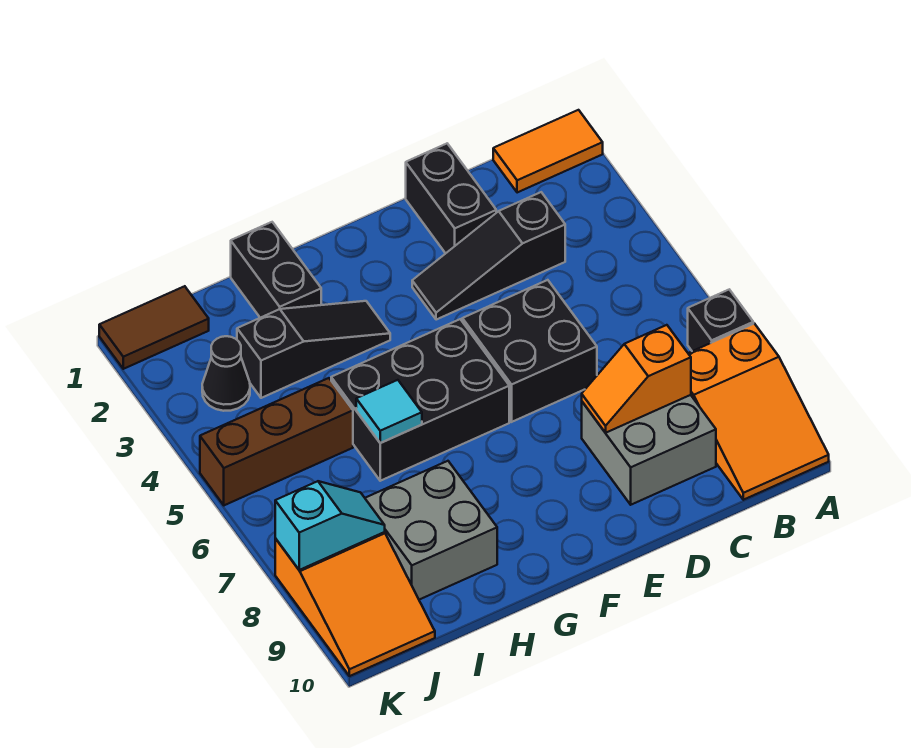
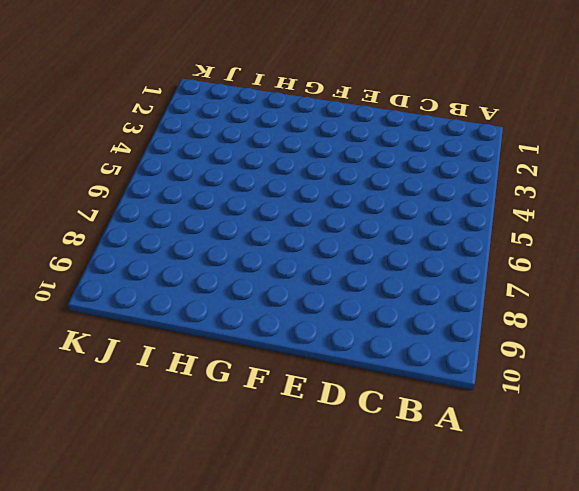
none -> orange tile A1:B1 level 1
none -> black brick A7 level 1
none -> orange slope A8:B10 level 1 top 8

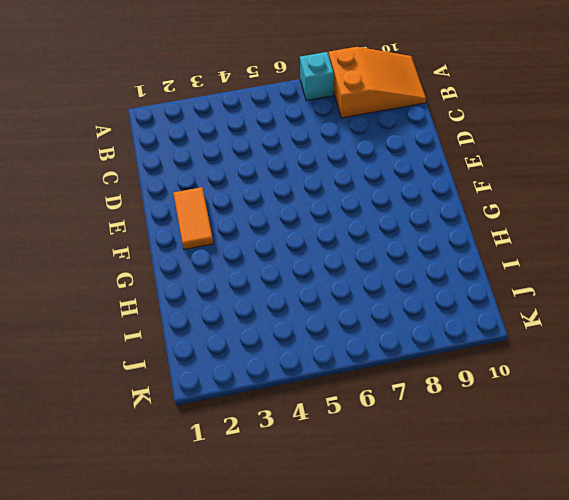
cyan brick A7 level 1 -> black brick A7 level 1
orange tile E2:F2 level 1 -> orange tile A1:B1 level 1
none -> black slope C3:E3 level 1 top C
none -> grey brick C8:D9 level 1
none -> black brick D1:D2 level 1

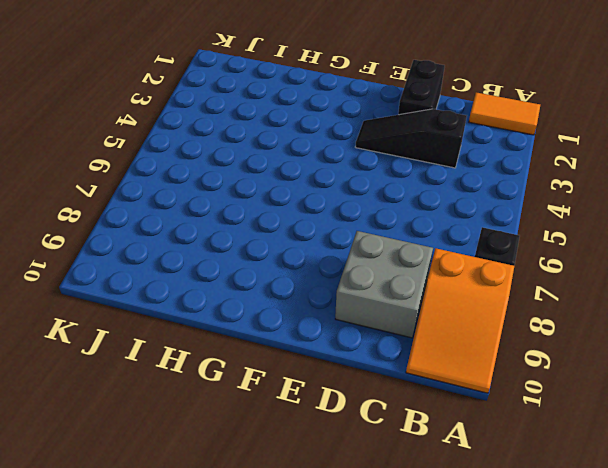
none -> black brick D5:E6 level 1
none -> black brick F5:H6 level 1
none -> black slope G3:I3 level 1 top I

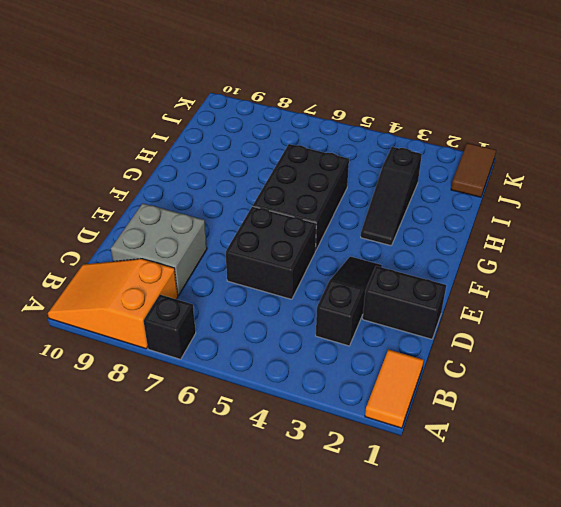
none -> black brick H1:H2 level 1
none -> grey brick H8:I9 level 1
none -> brown brick I5:K5 level 1

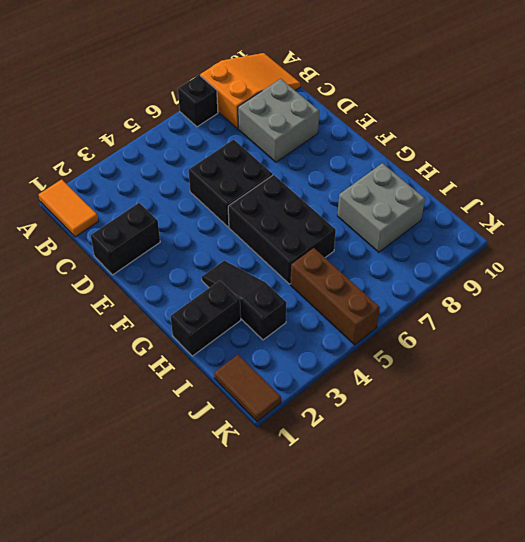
none -> black slope C3:E3 level 1 top C
none -> black cone J3 level 1
none -> orange slope J8:K10 level 1 top 8

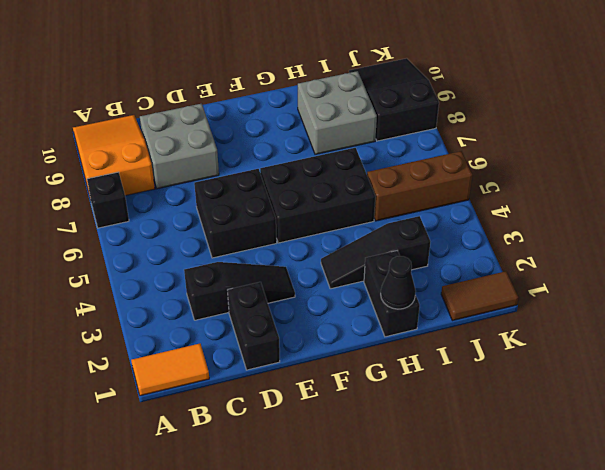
black cone H1 level 2 -> black cone J3 level 1
black slope J8:K10 level 1 top 8 -> orange slope J8:K10 level 1 top 8
none -> orange slope C8:D8 level 2 top C
none -> cyan tile H6 level 2
none -> cyan slope J8:K8 level 2 top K

